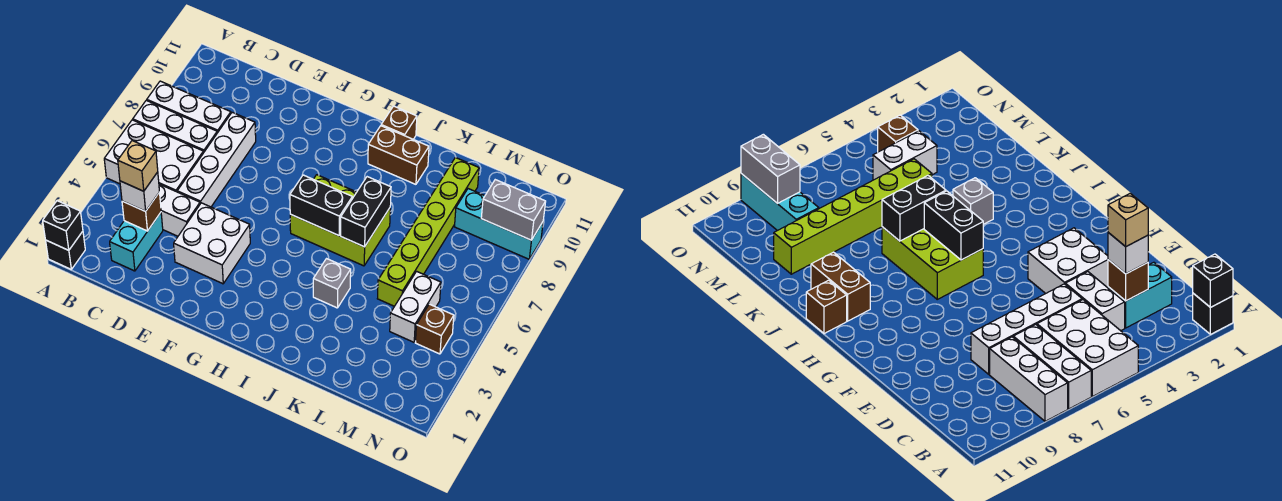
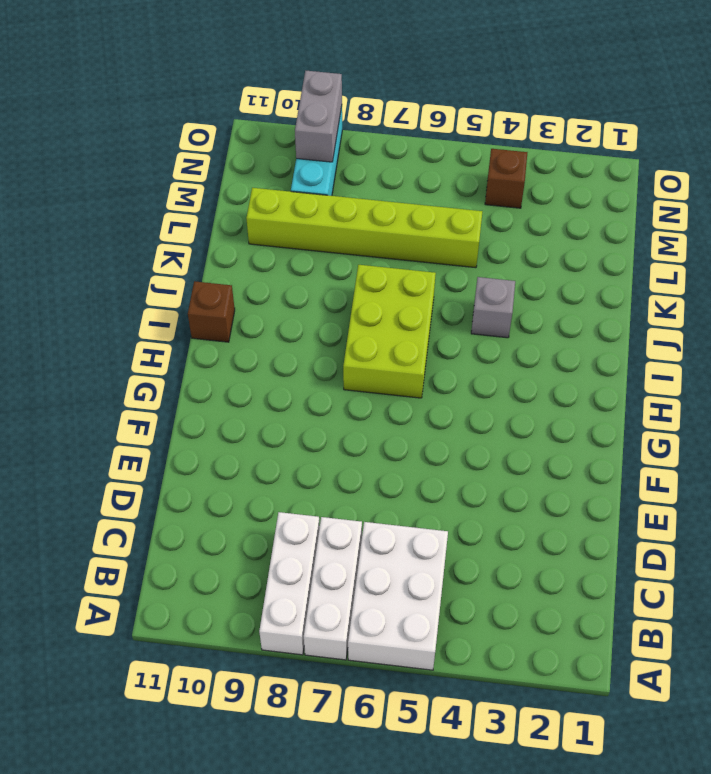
none -> black brick A1 level 1
none -> cyan brick C2:C3 level 1
none -> white brick C4:D4 level 1

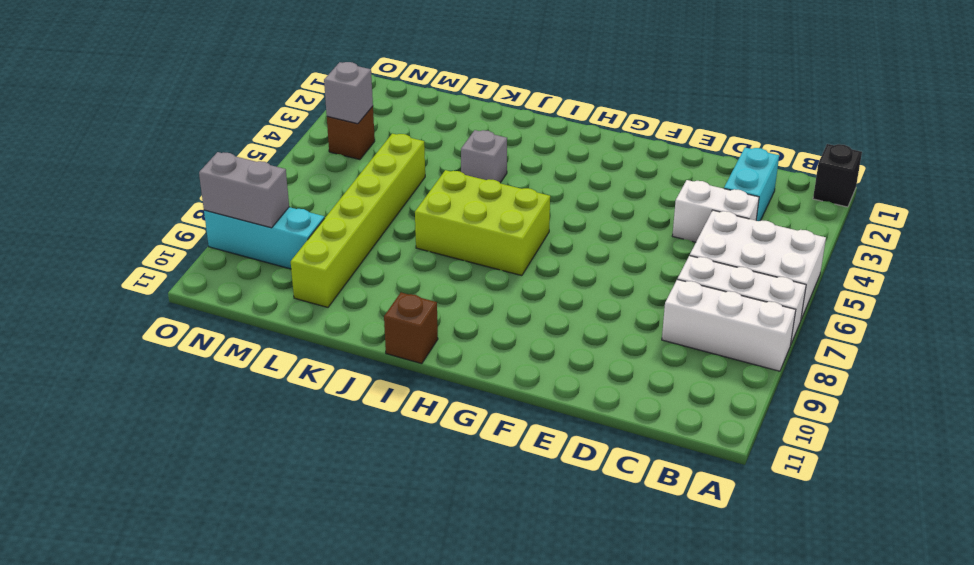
grey brick N4 level 2 -> none
none -> white brick D5:D8 level 1
none -> white brick E3:F4 level 1
none -> brown brick I10:J10 level 1

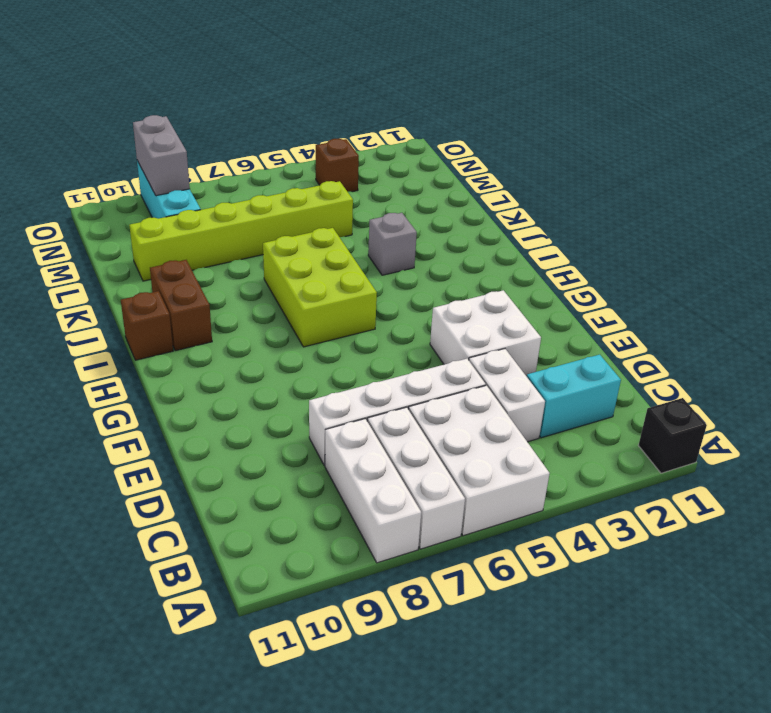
none -> white brick M4:M5 level 1
none -> black brick A1 level 2
none -> brown brick C3 level 2

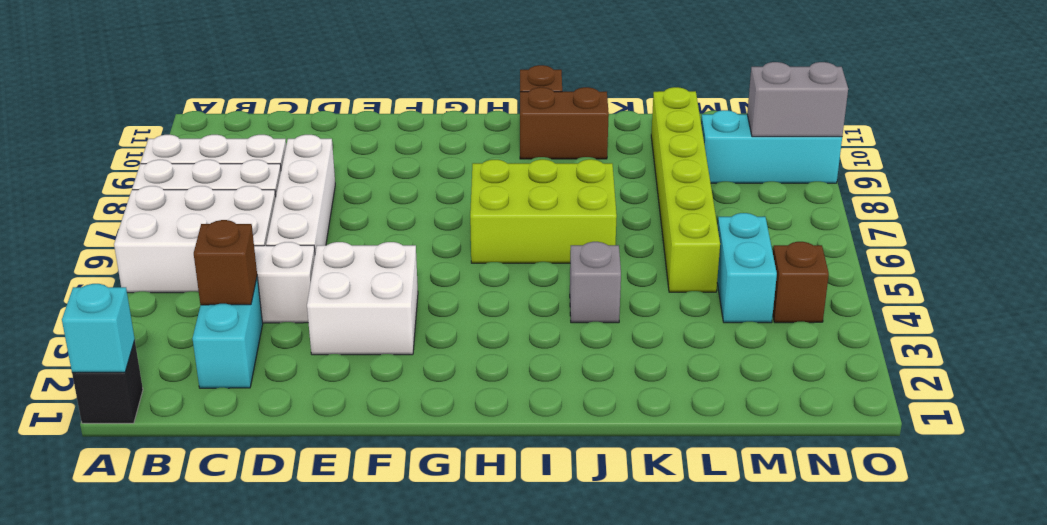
cyan brick A1 level 2 -> black brick A1 level 2
cyan brick M4:M5 level 1 -> white brick M4:M5 level 1
none -> black brick H6:I6 level 2
none -> black brick J6:J7 level 2
none -> white brick C3 level 3

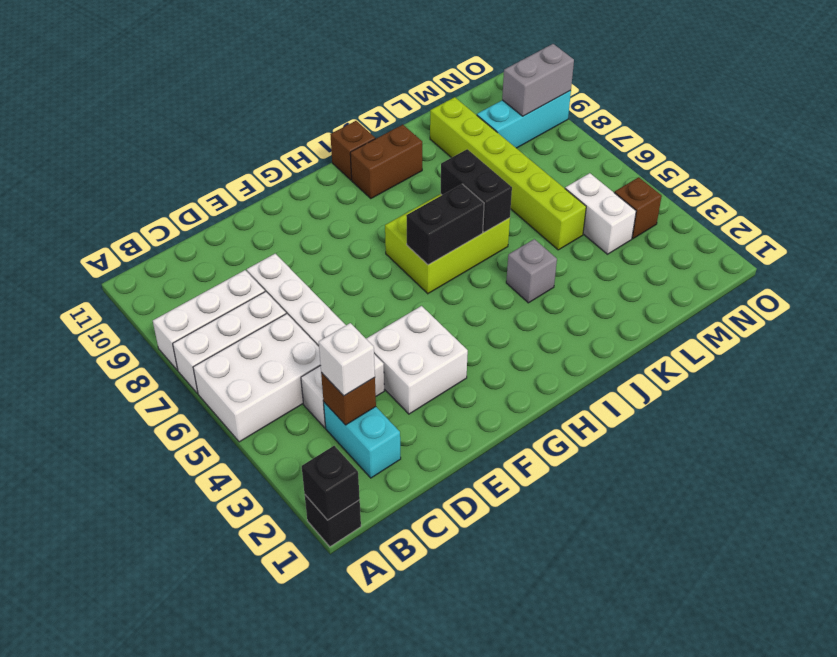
none -> tan brick C3 level 4

